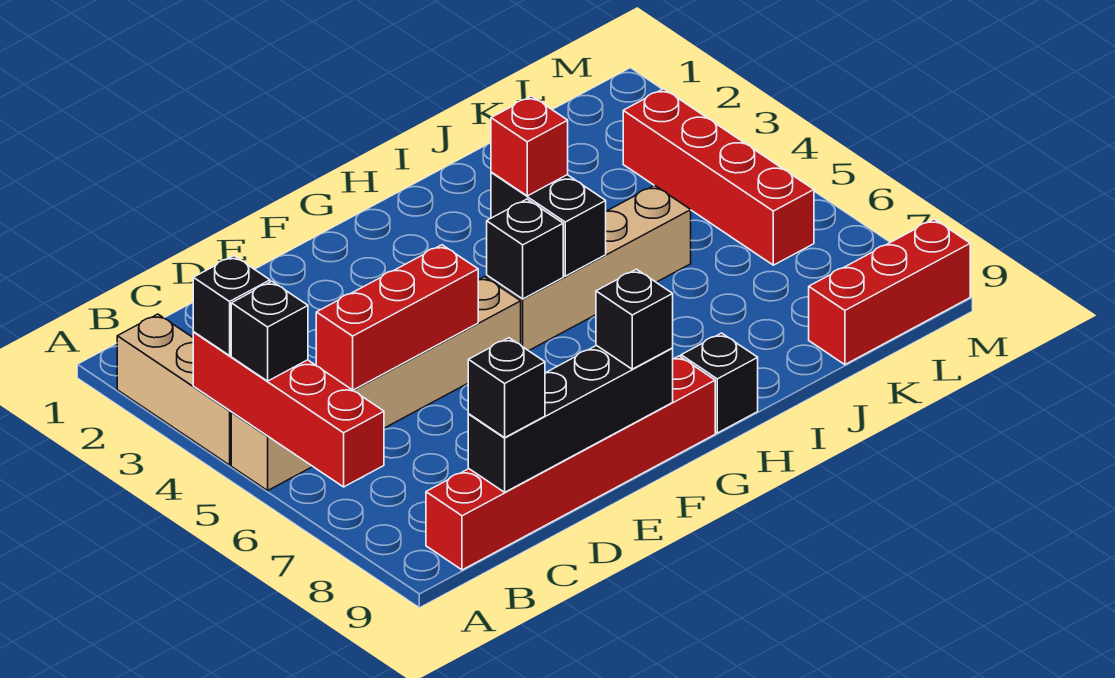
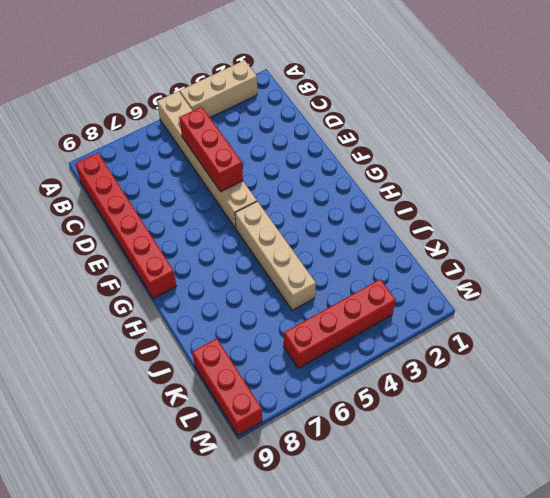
none -> black brick H9 level 1
none -> red brick A4:A7 level 2
none -> black brick C9:F9 level 2

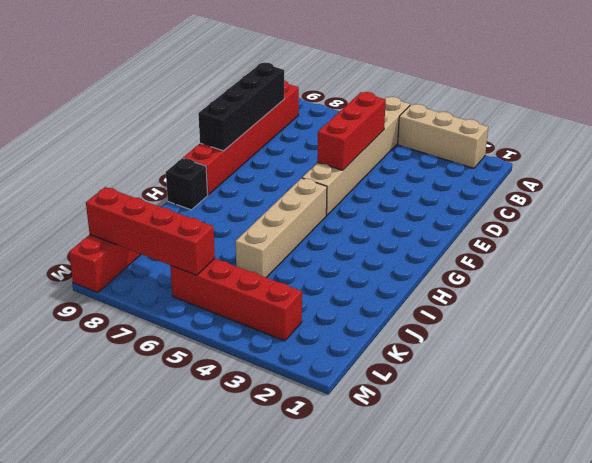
red brick L6:L9 level 2 -> red brick A4:A7 level 2
none -> black brick G5 level 2
none -> black brick H4:H5 level 2
none -> black brick A4 level 3

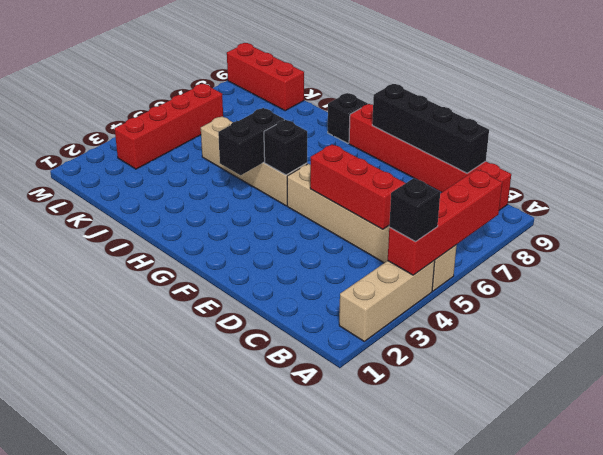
none -> black brick A5 level 3
none -> black brick C9 level 3
none -> black brick F9 level 3

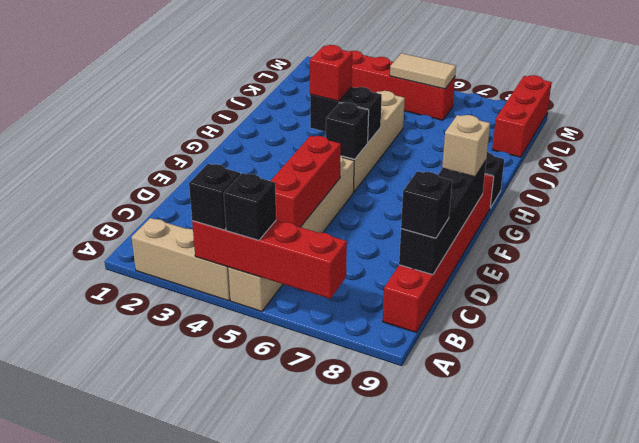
tan brick F9 level 3 -> black brick F9 level 3
tan tile L5:L6 level 2 -> none

